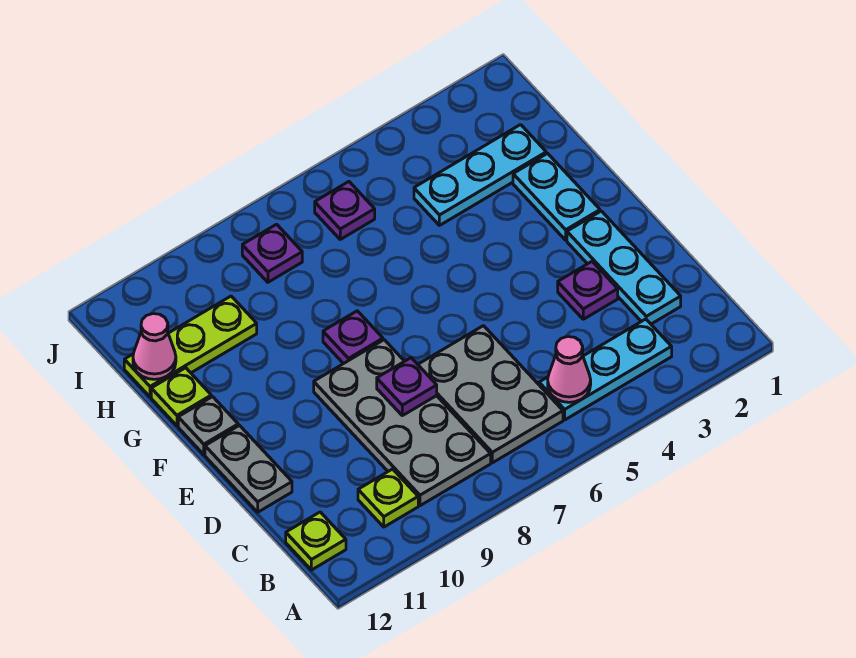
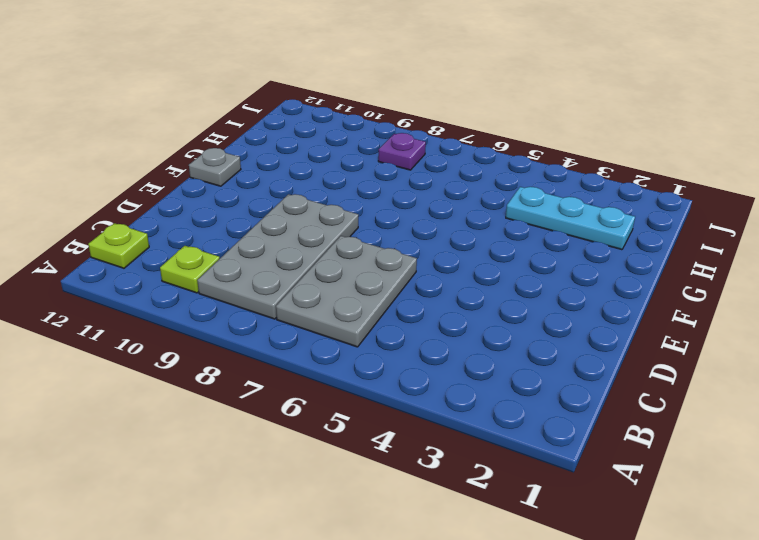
none -> cyan plate B3:B5 level 1
none -> cyan plate C2:E2 level 1
none -> purple plate D3 level 1

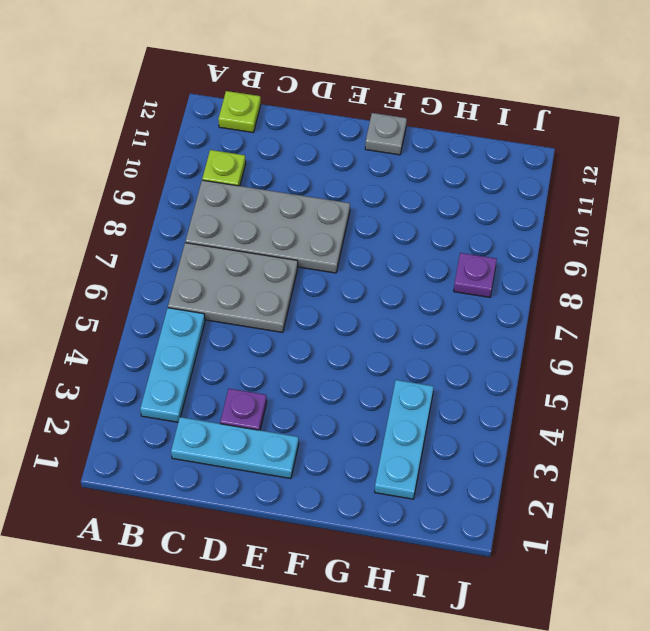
none -> grey plate D12:E12 level 1
none -> cyan plate F2:G2 level 1
none -> purple plate F8 level 1

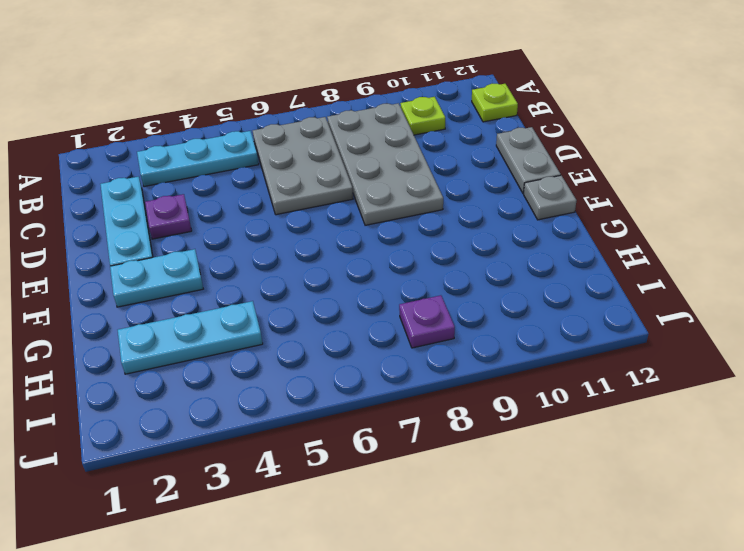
cyan plate F2:F3 level 1 -> cyan plate F2:G2 level 1
none -> purple plate F8 level 1
none -> lime plate G12 level 1
none -> lime plate H10:H12 level 1

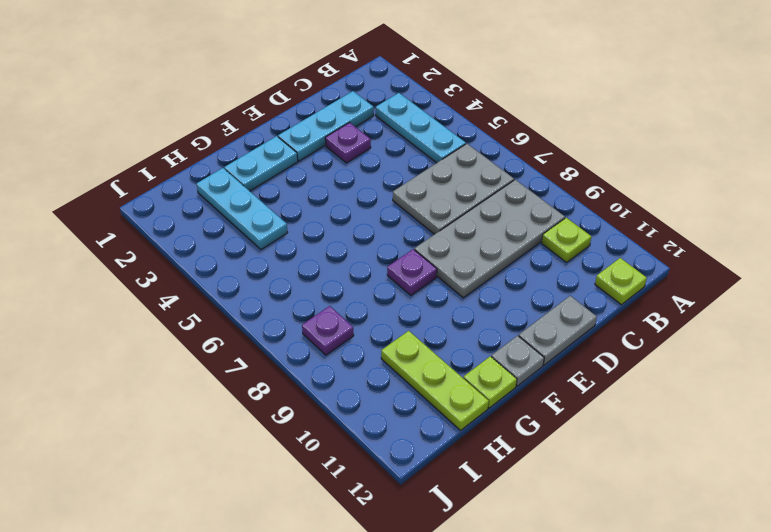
none -> purple plate I6 level 1
none -> pink cone B5 level 2
none -> purple plate D8 level 2

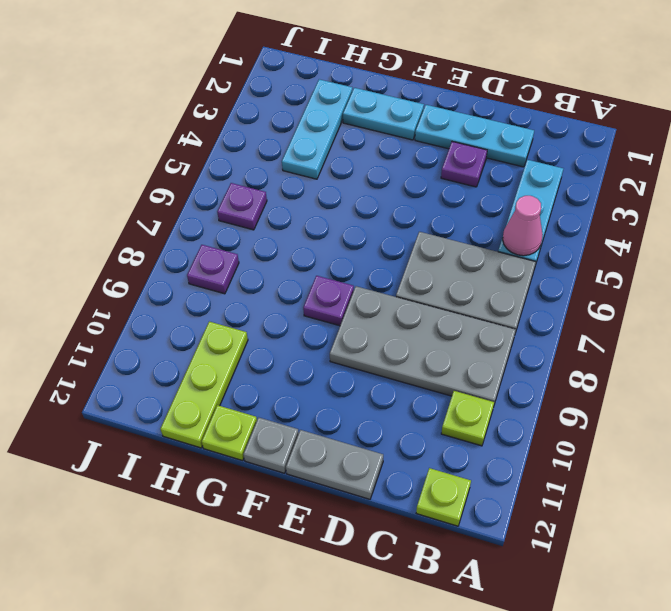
none -> purple plate D8 level 2
none -> pink cone H12 level 2

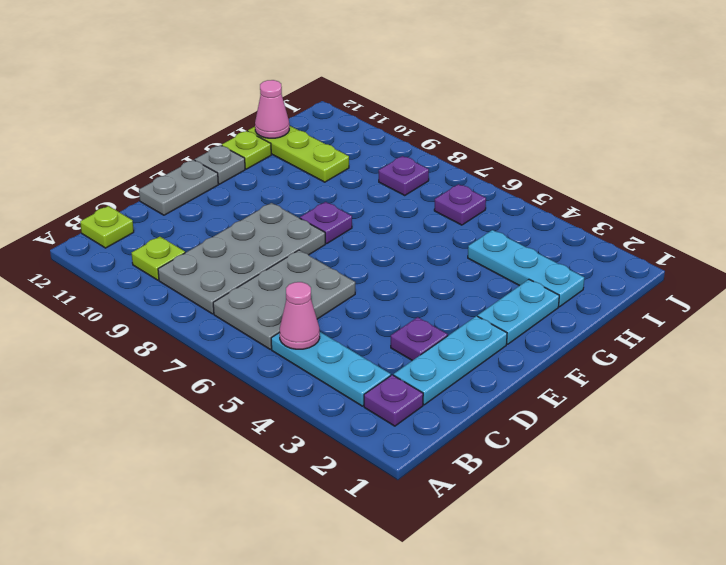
purple plate B2 level 1 -> purple plate D8 level 2

